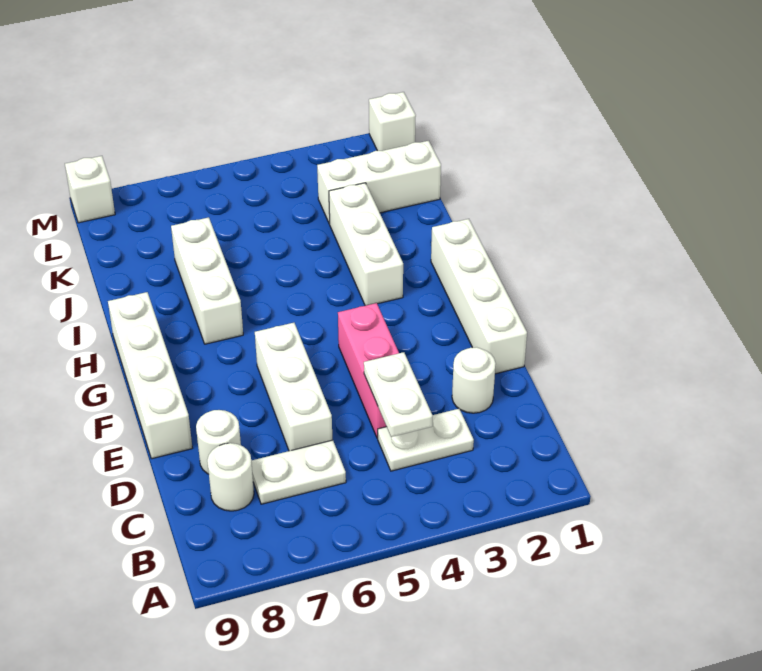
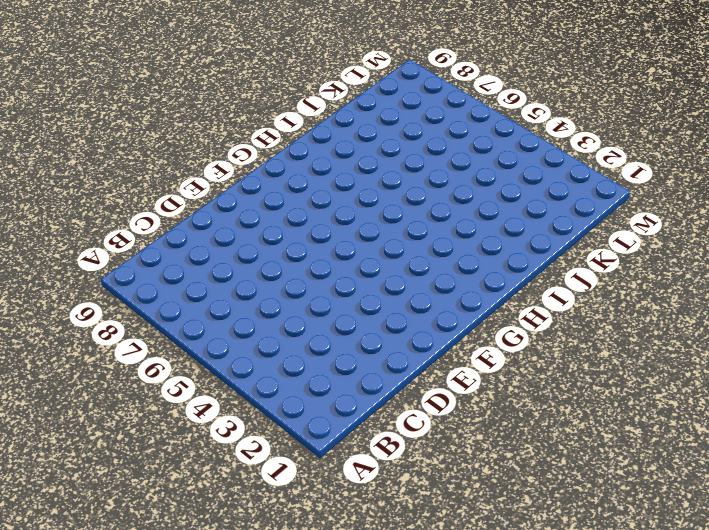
none -> white plate C3:C4 level 1
none -> white plate C6:C7 level 1
none -> white round brick C8 level 1

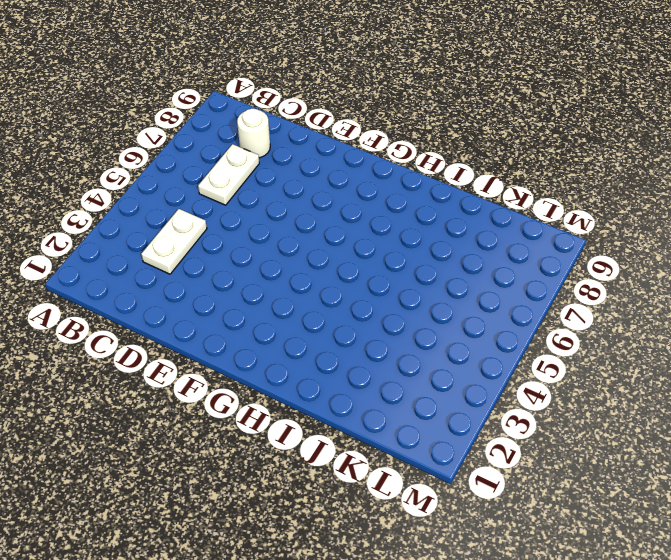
none -> white round brick D2 level 1
none -> pink brick D4:F4 level 1
none -> white brick D6:F6 level 1

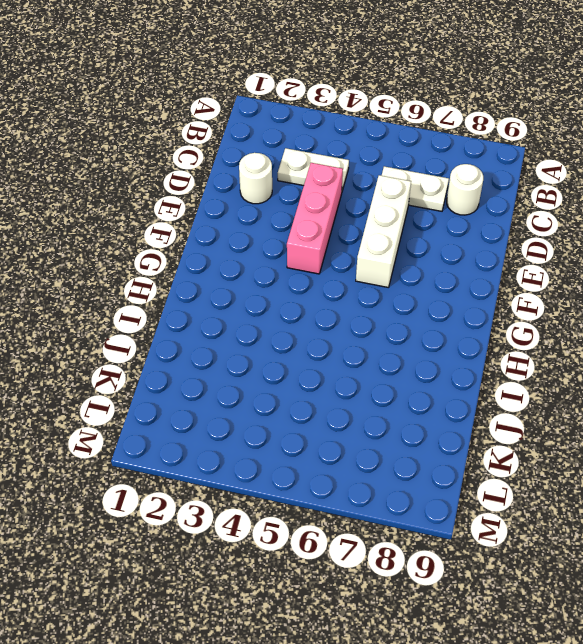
none -> white round brick D8 level 1
none -> white brick E1:H1 level 1
none -> white brick E9:H9 level 1

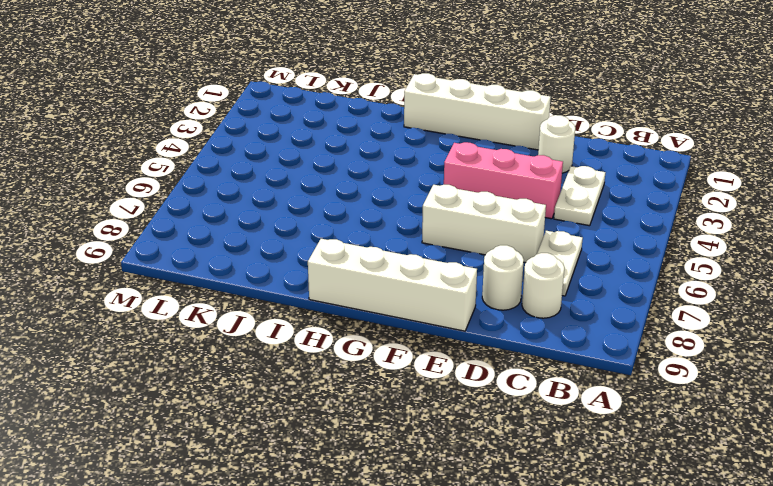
none -> white brick H3:J3 level 1
none -> white brick H7:J7 level 1
none -> white brick K1:K3 level 1

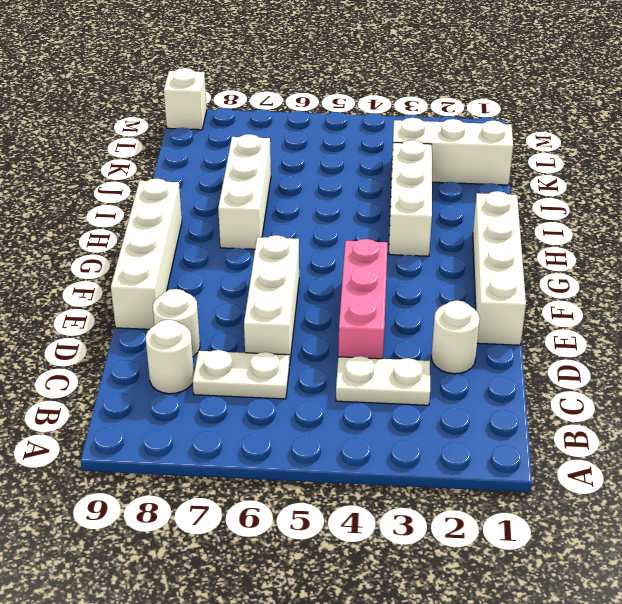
none -> white brick M1 level 1
none -> white plate C4:D4 level 2

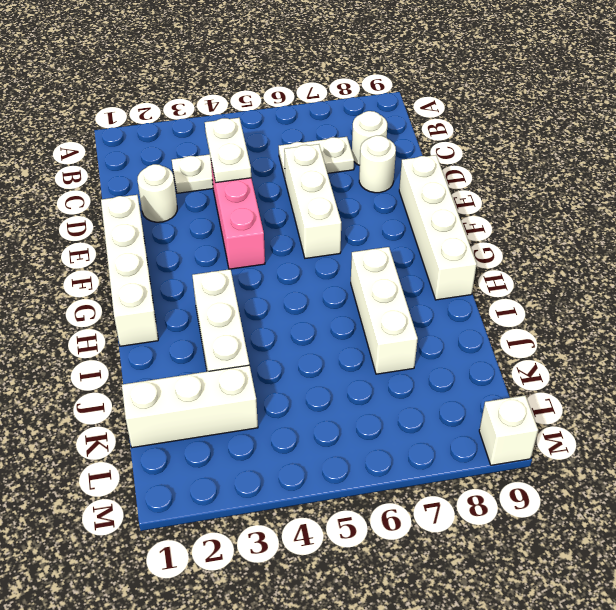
none -> white brick M1 level 1

